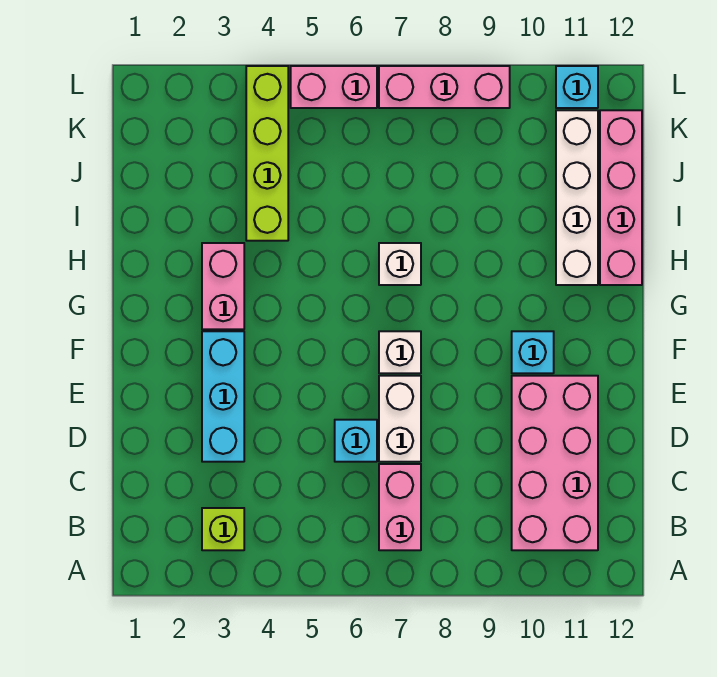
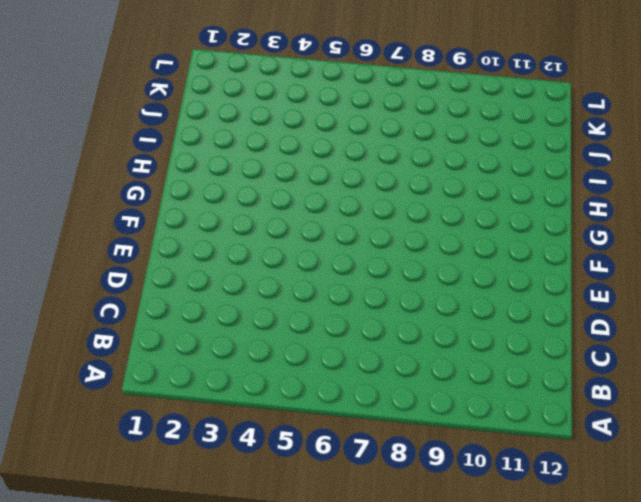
none -> lime brick B3 level 1
none -> pink brick B7:C7 level 1
none -> pink brick B10:E11 level 1

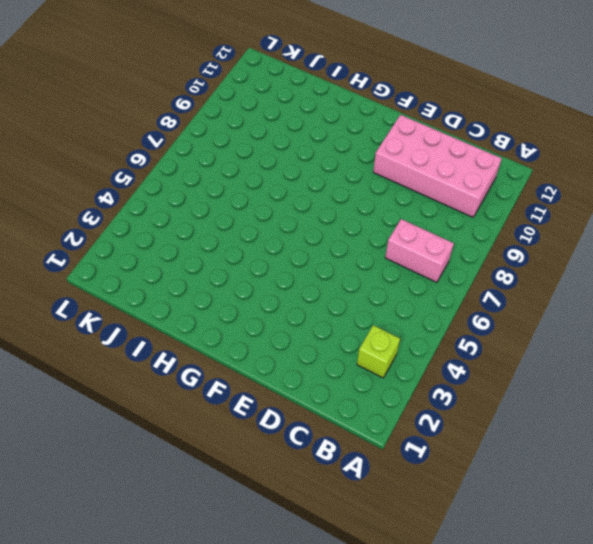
none -> cyan brick D3:F3 level 1
none -> cyan brick D6 level 1
none -> white brick D7:E7 level 1

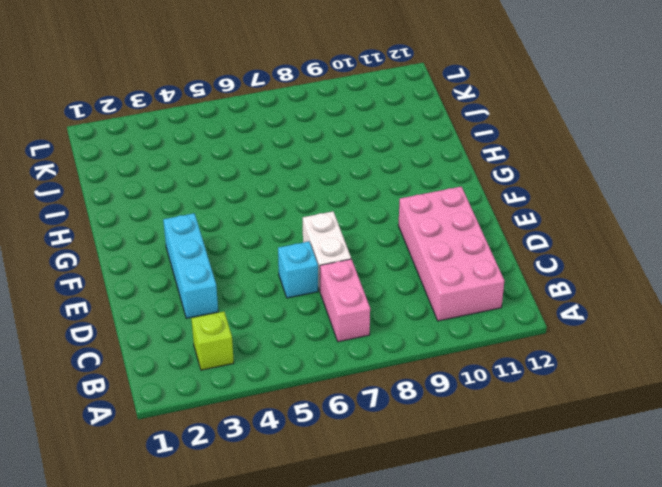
none -> white brick F7 level 1
none -> cyan brick F10 level 1
none -> pink brick G3:H3 level 1

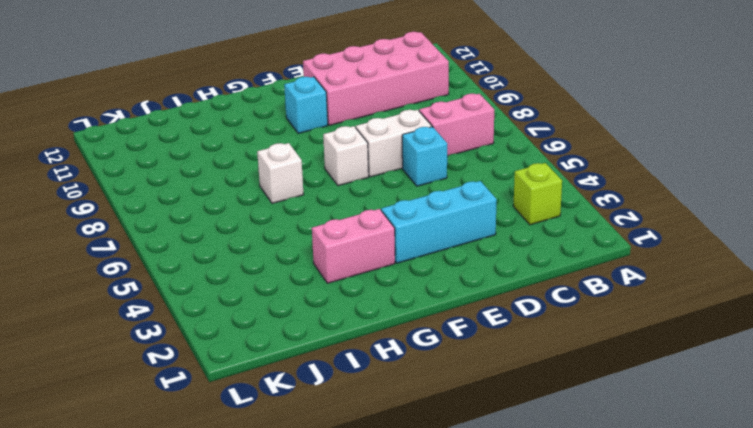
none -> white brick H11:K11 level 1
none -> pink brick H12:K12 level 1
none -> lime brick I4:L4 level 1

